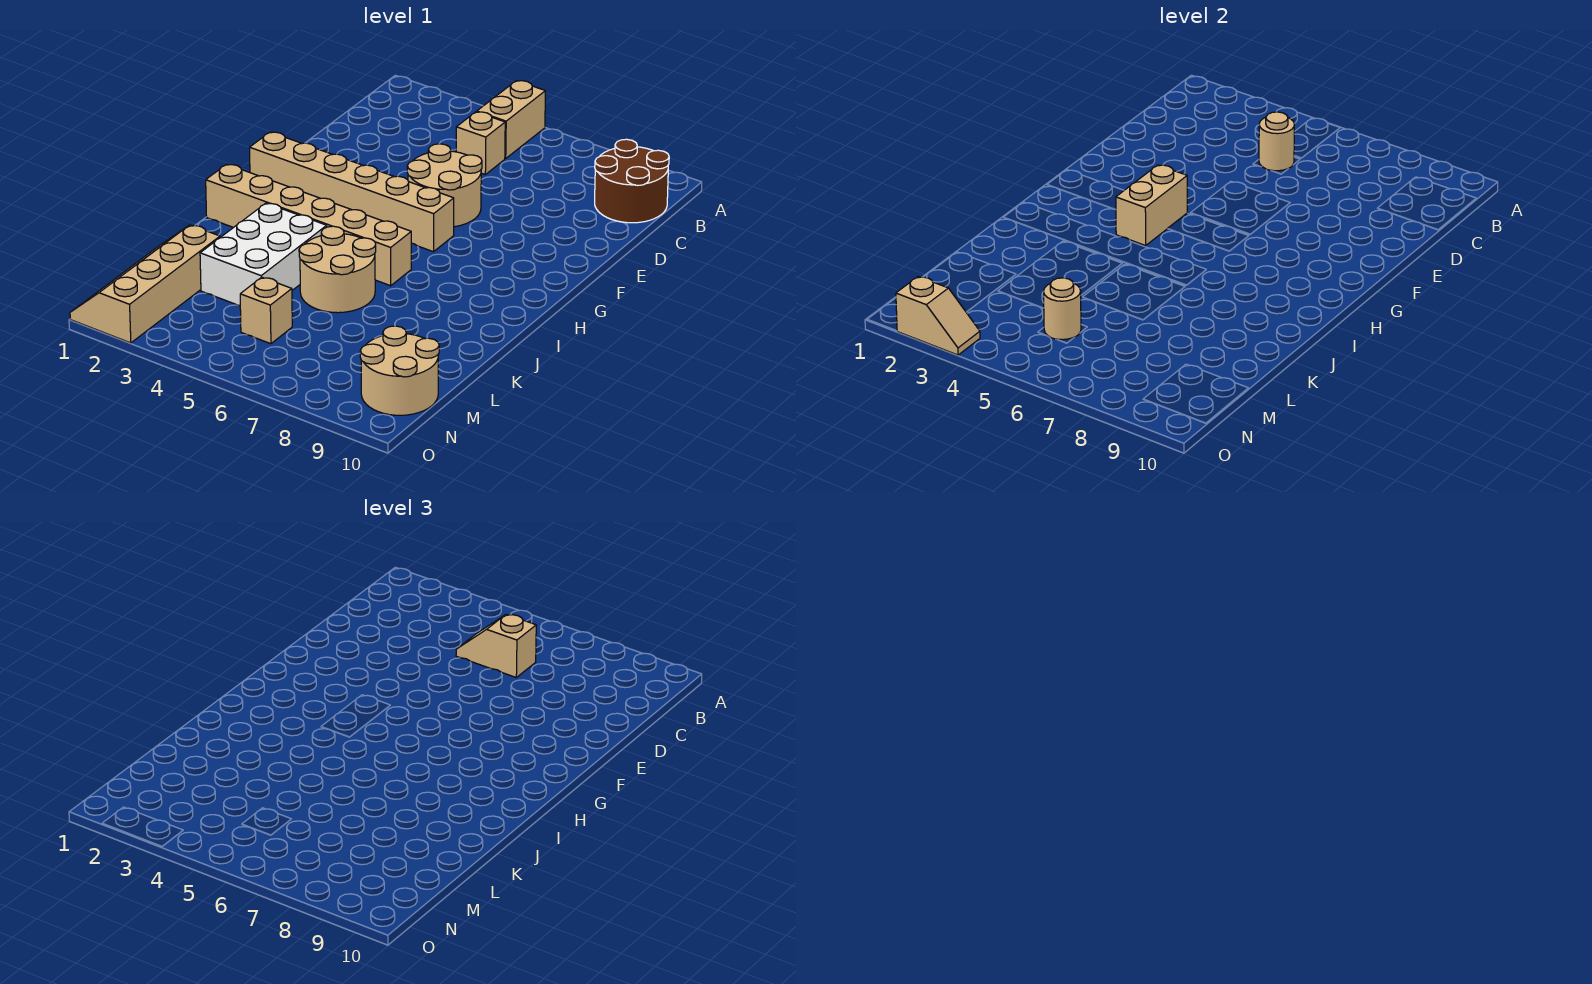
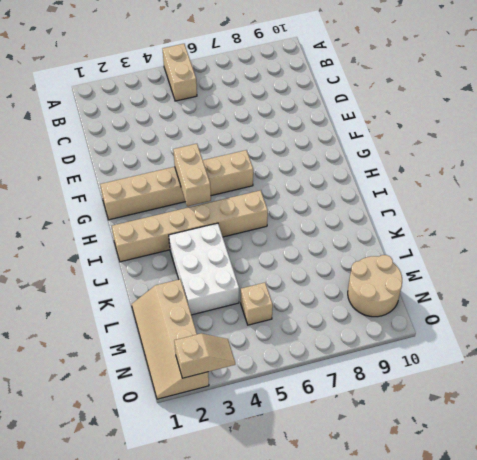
none -> brown round brick B9:C10 level 1
none -> tan brick C5 level 1
none -> tan round brick E5:F6 level 1

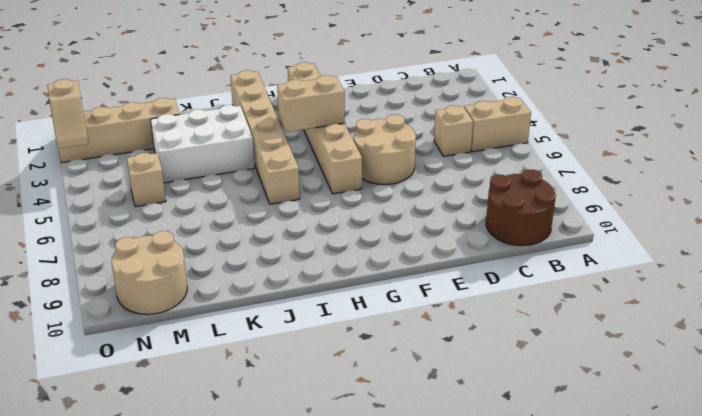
none -> tan round brick J5:K6 level 1
none -> tan round brick C5 level 2
none -> tan round brick M5 level 2

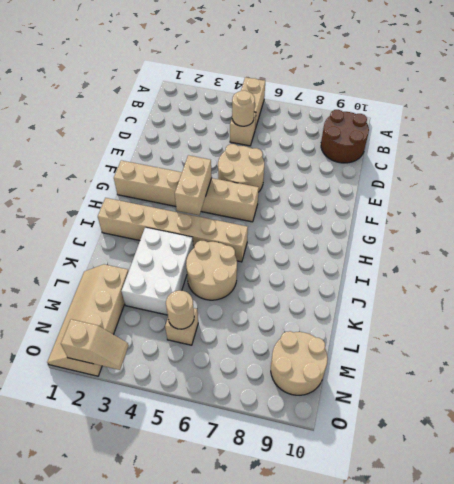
none -> tan slope C5:C6 level 3 top 6

